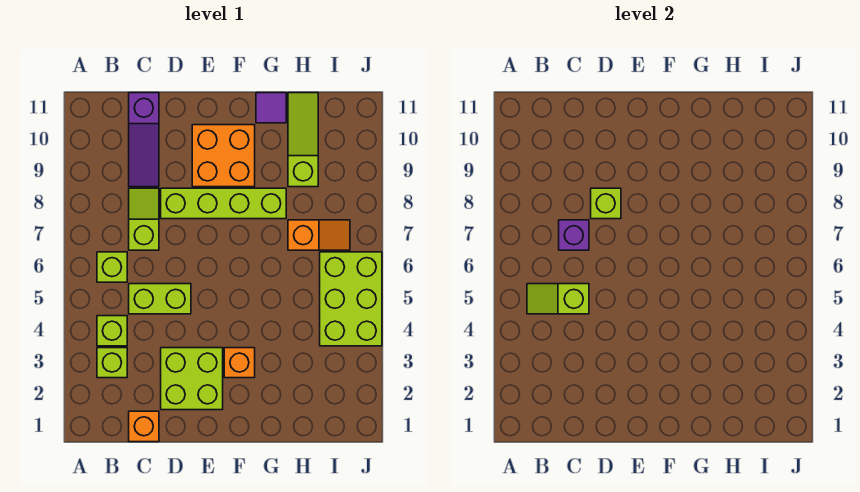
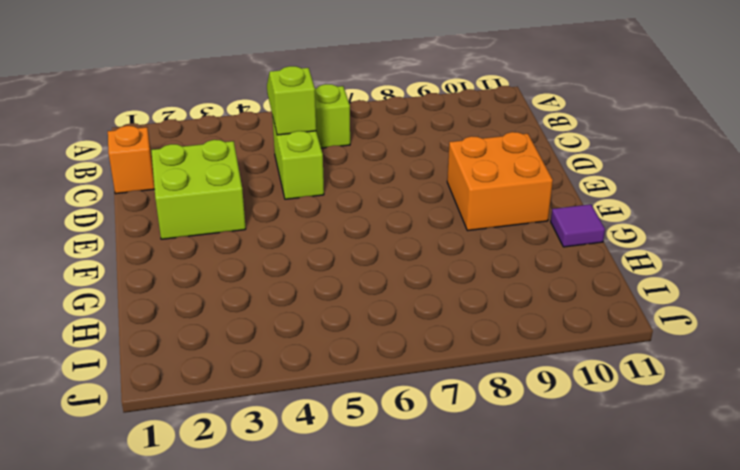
none -> lime brick B3 level 1
none -> lime brick B4 level 1
none -> lime slope C7:C8 level 1 top 7

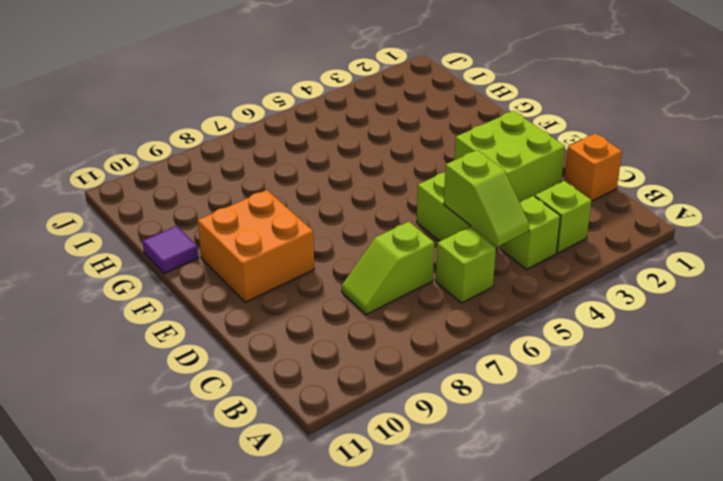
none -> purple slope C9:C11 level 1 top 11
none -> lime brick D8:G8 level 1
none -> orange brick F3 level 1

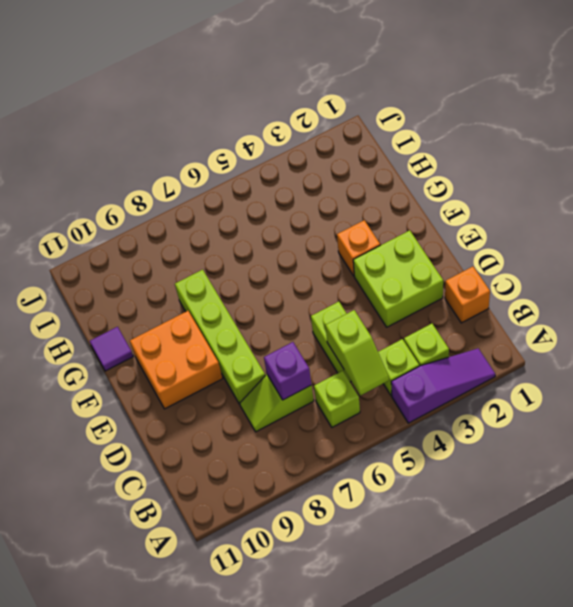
purple slope A2:A4 level 1 top 4 -> purple slope C9:C11 level 1 top 11
none -> orange slope H7:I7 level 1 top H
none -> lime slope H9:H11 level 1 top 9
none -> lime brick I4:J6 level 1

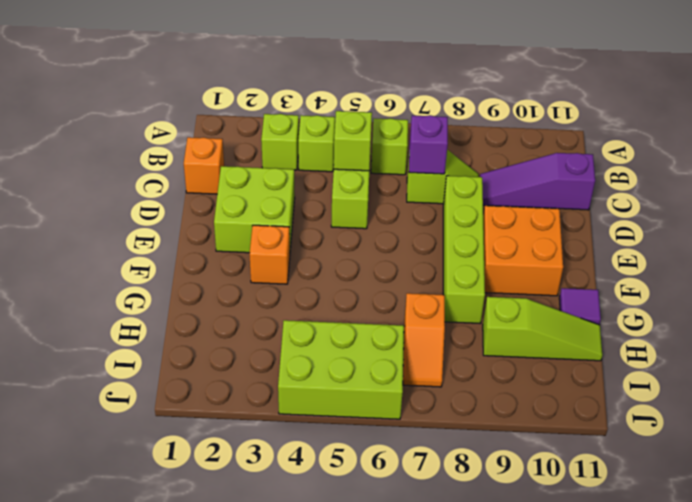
none -> lime brick D8 level 2

